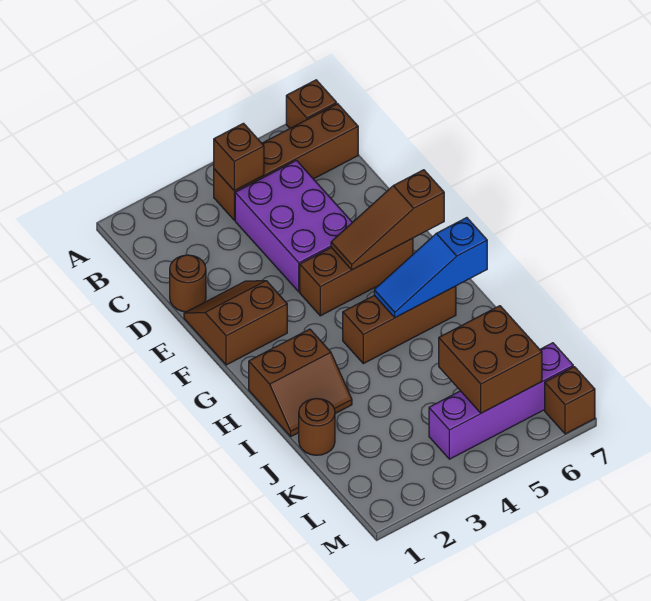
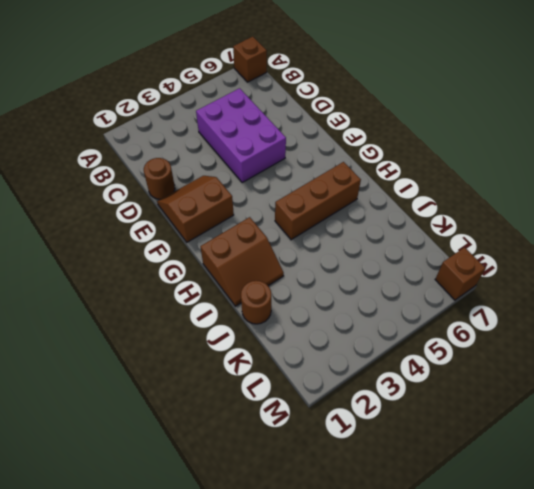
none -> brown brick B4:B7 level 1
none -> brown brick F4:F6 level 1
none -> purple brick L4:L7 level 1

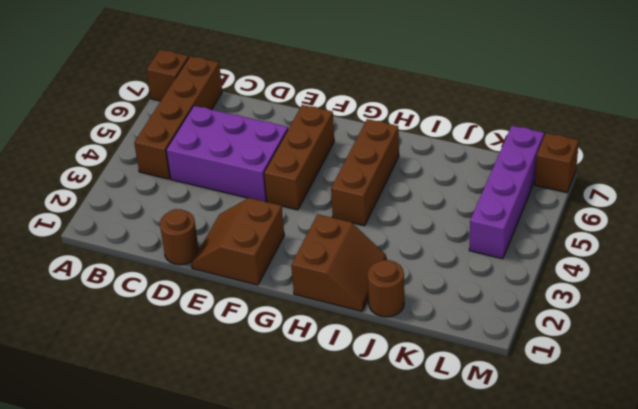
none -> brown brick B4 level 2
none -> brown slope F5:F7 level 2 top 7
none -> blue slope H5:H7 level 2 top 7

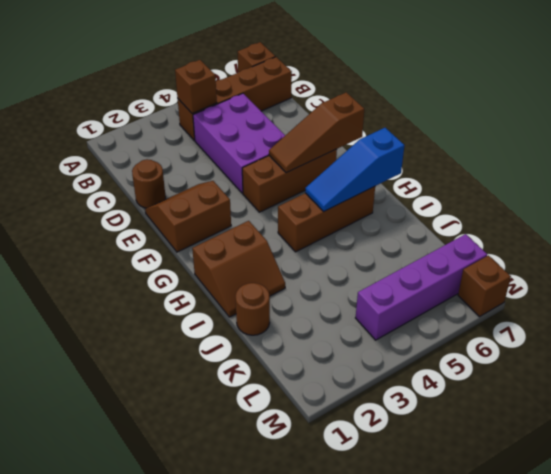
none -> brown brick K5:L6 level 2

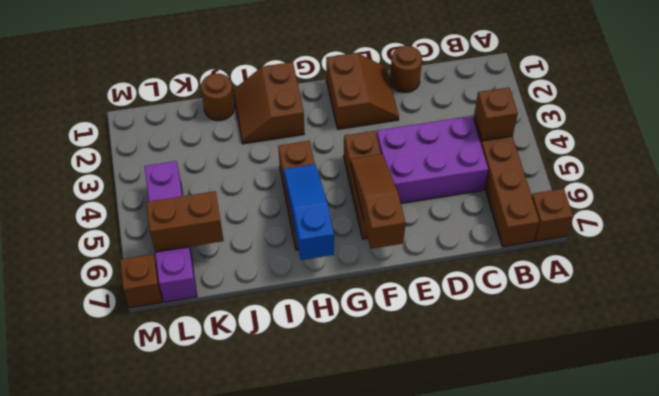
brown brick K6:L6 level 2 -> brown brick K5:L6 level 2

